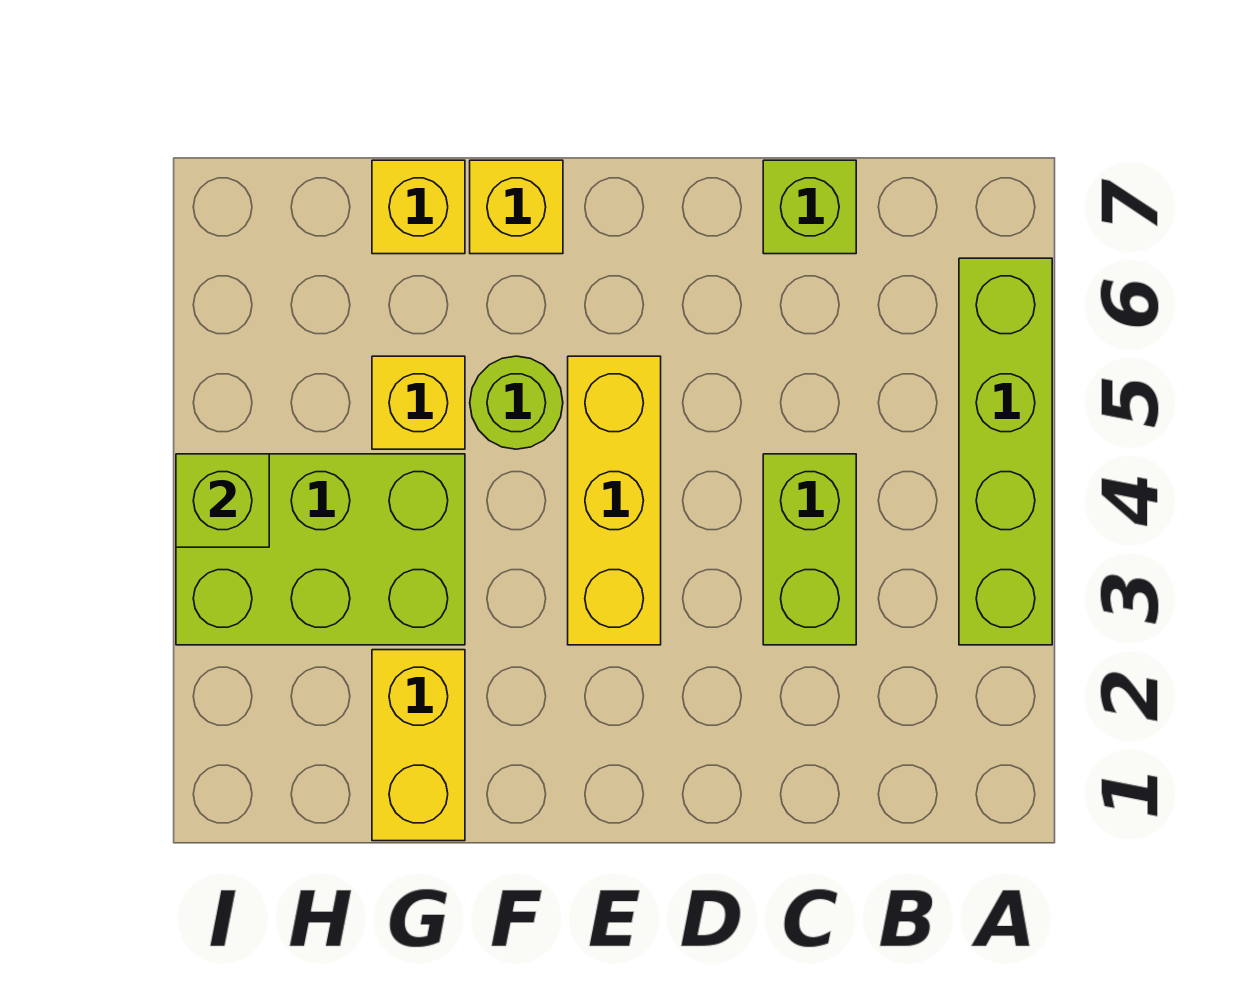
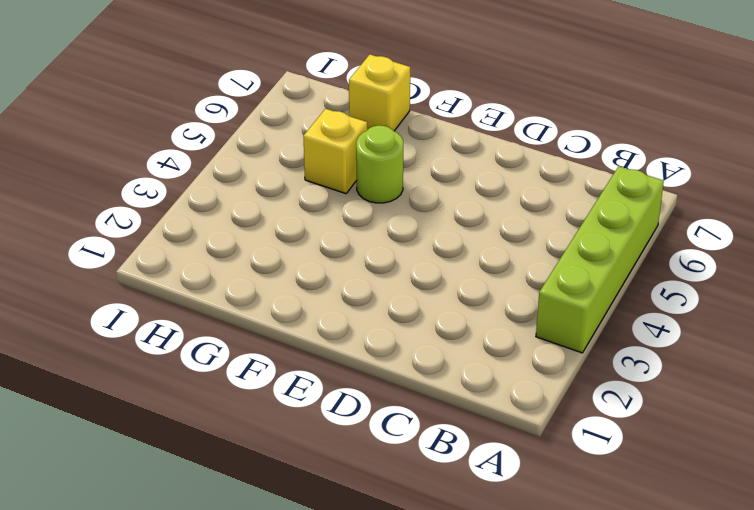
none -> lime brick C3:C4 level 1
none -> lime brick C7 level 1

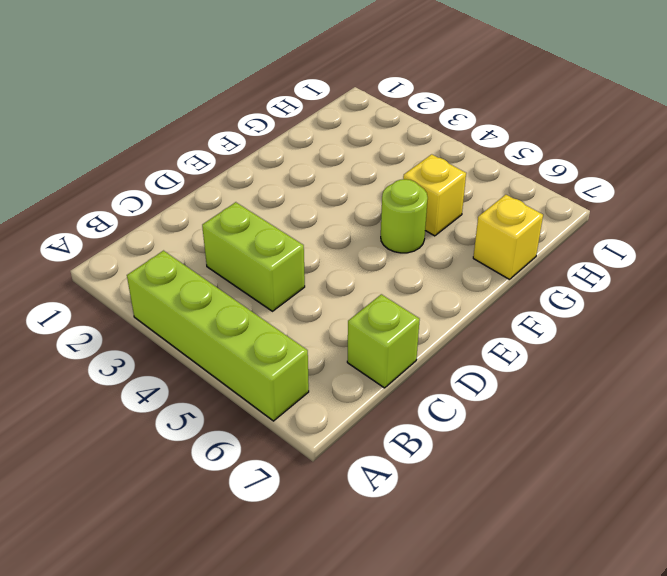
none -> yellow brick E3:E5 level 1
none -> yellow brick F7 level 1

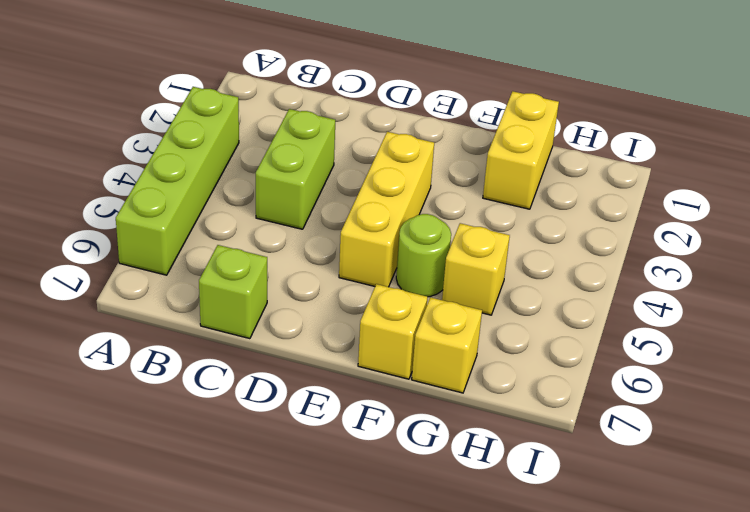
none -> lime brick G3:I4 level 1
none -> lime brick I4 level 2

